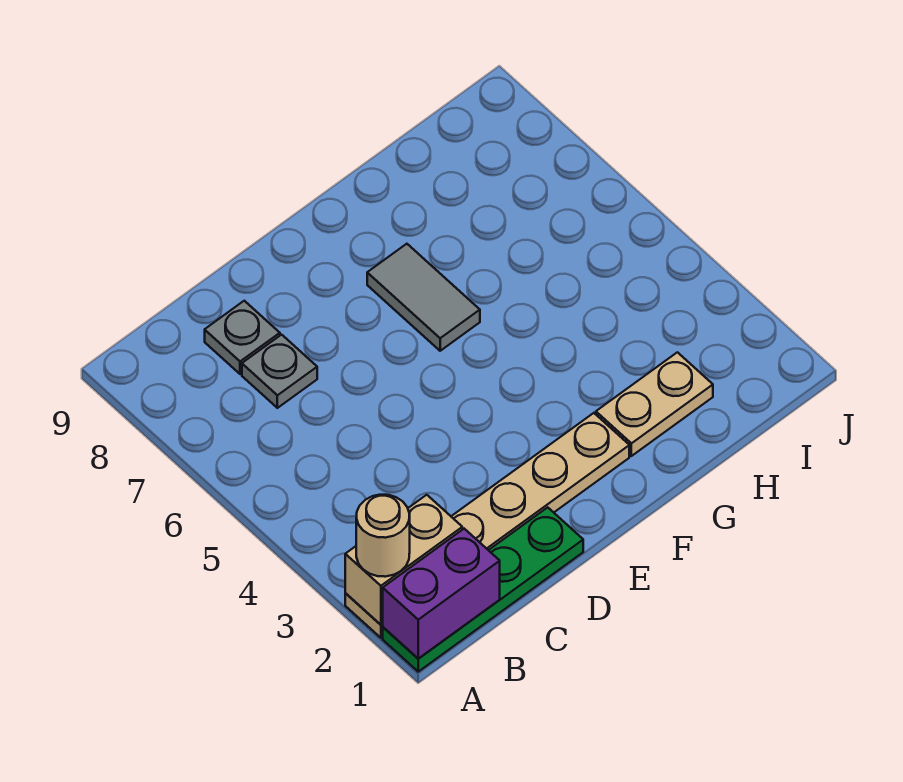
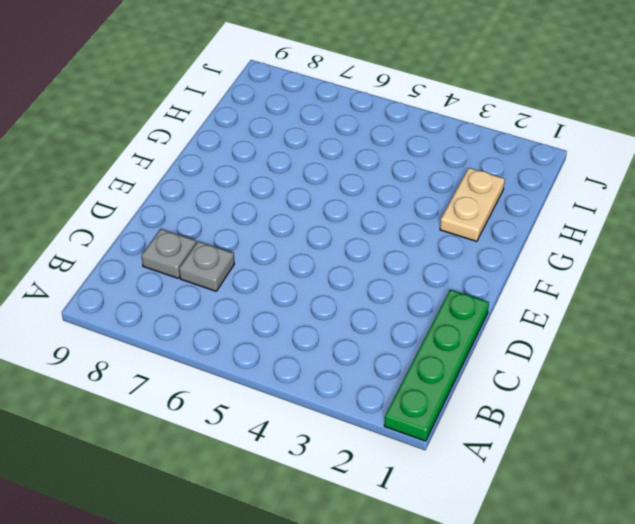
none -> tan plate A2:F2 level 1
none -> grey tile F6:F7 level 1

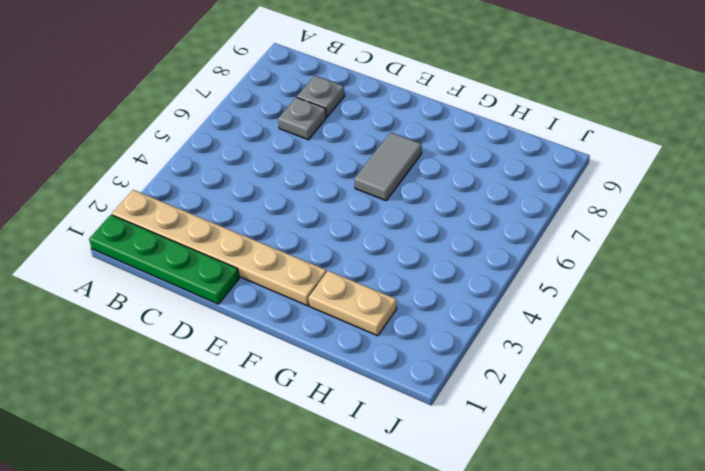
none -> purple brick A1:B1 level 2
none -> tan brick A2:B2 level 2

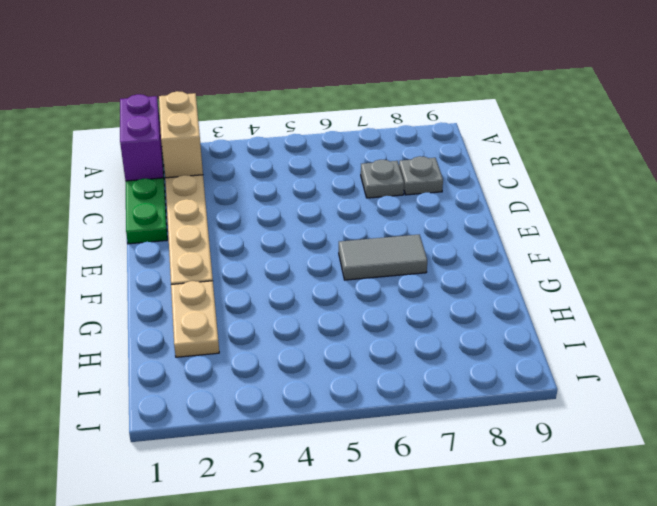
none -> tan round brick A2 level 3

